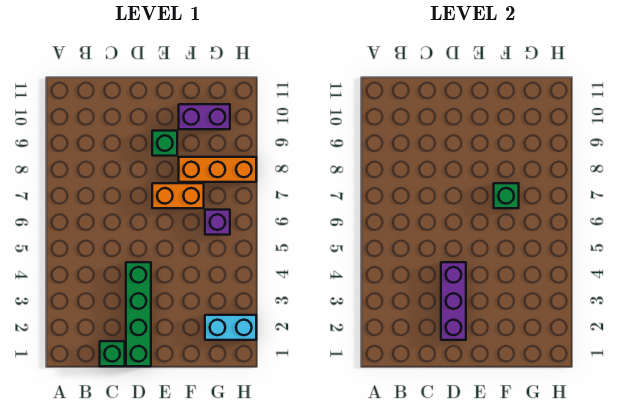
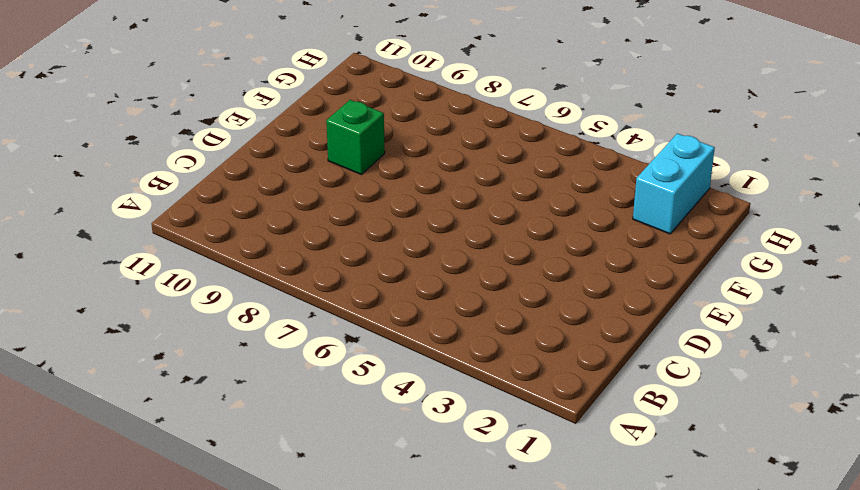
none -> green brick C1 level 1
none -> green brick D1:D4 level 1

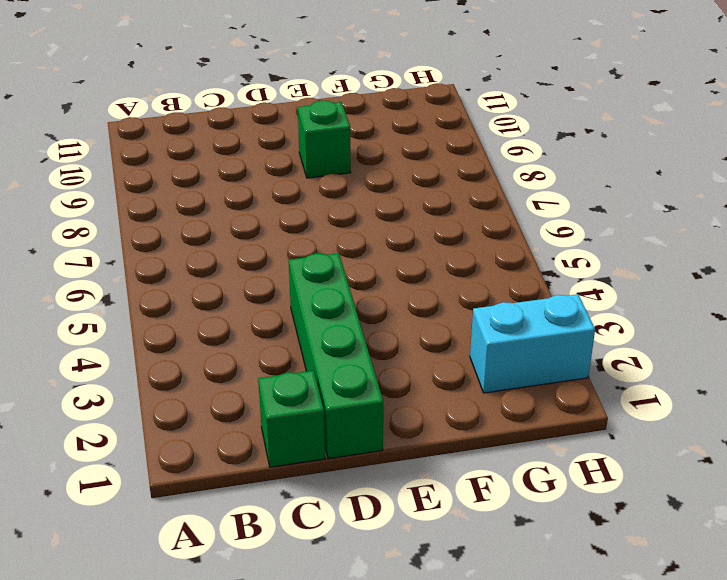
none -> orange brick E7:F7 level 1
none -> orange brick F8:H8 level 1

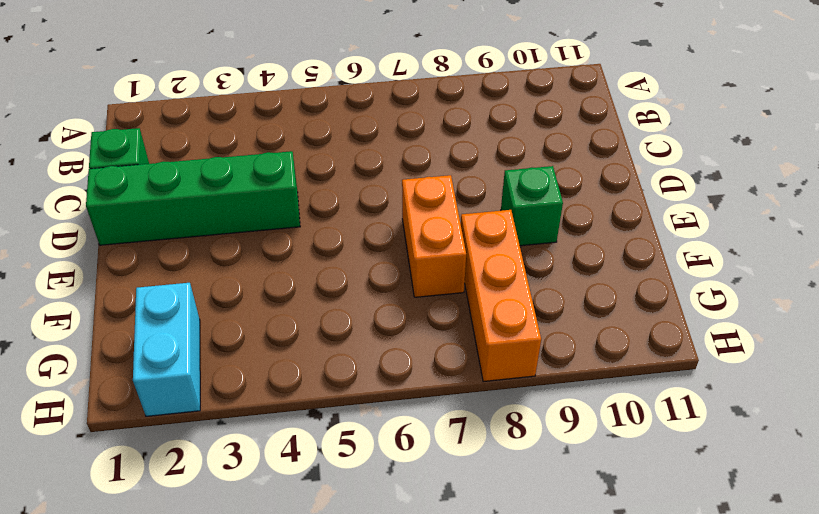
none -> purple brick F10:G10 level 1
none -> purple brick G6 level 1

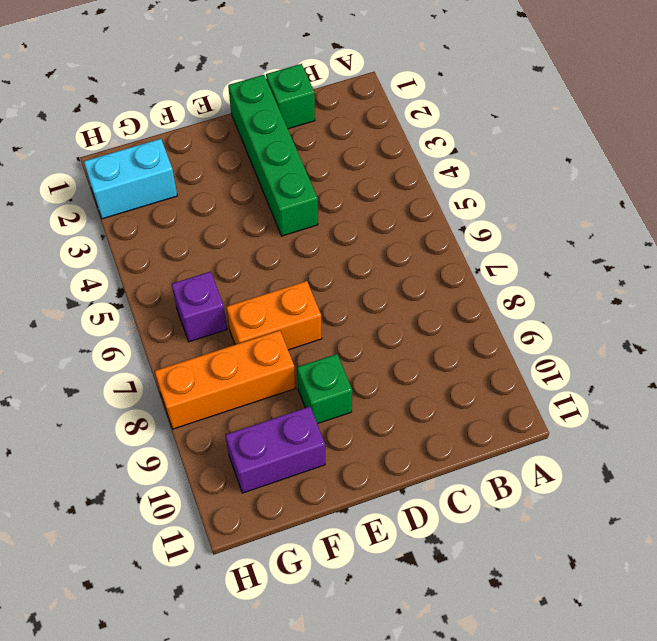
none -> purple brick D2:D4 level 2
none -> green brick F7 level 2

